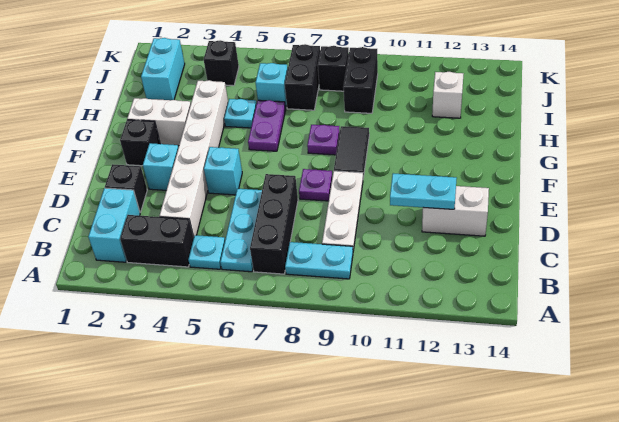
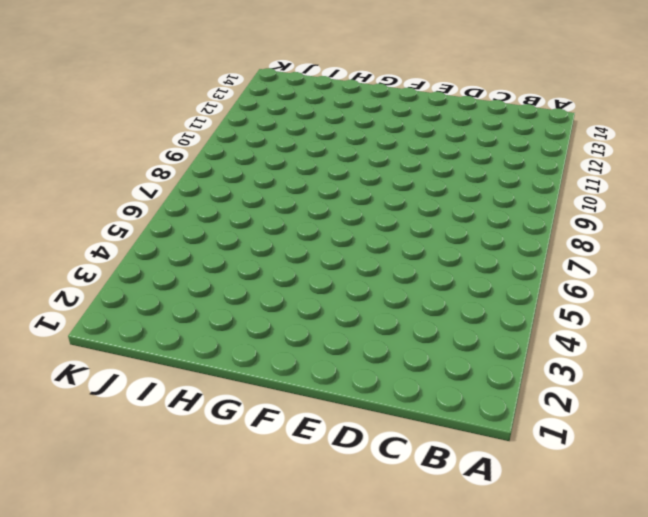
none -> cyan brick B2:C2 level 1
none -> black brick B3:B4 level 1
none -> cyan plate B5 level 1

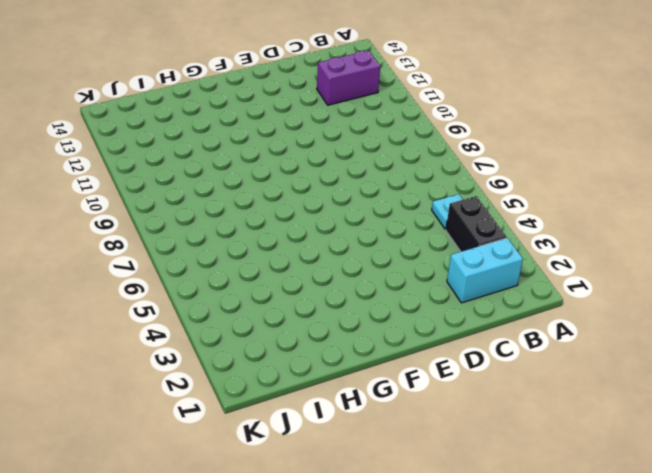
purple brick B12:C12 level 1 -> none
none -> cyan plate B6:D6 level 1
none -> black brick B7:D7 level 1
none -> cyan plate B8:B9 level 1

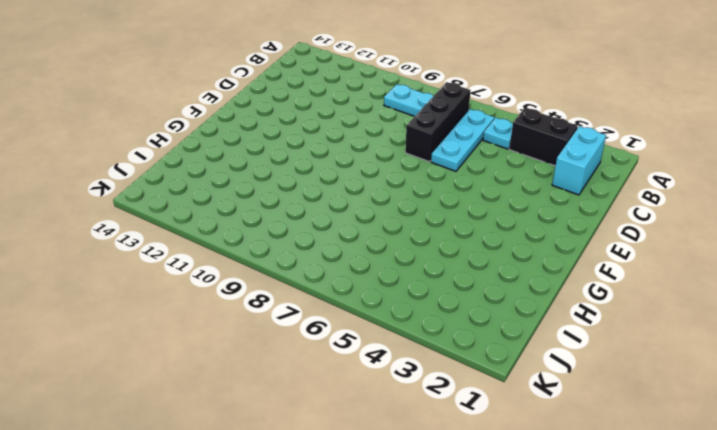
none -> white brick C4:H4 level 1
none -> white plate C9:E9 level 1
none -> black brick D2 level 1

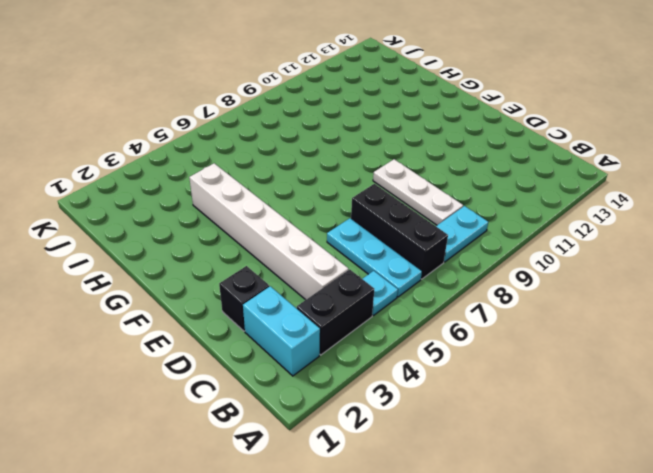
none -> white brick D12:D13 level 1
none -> cyan brick E3 level 1
none -> cyan brick E5 level 1

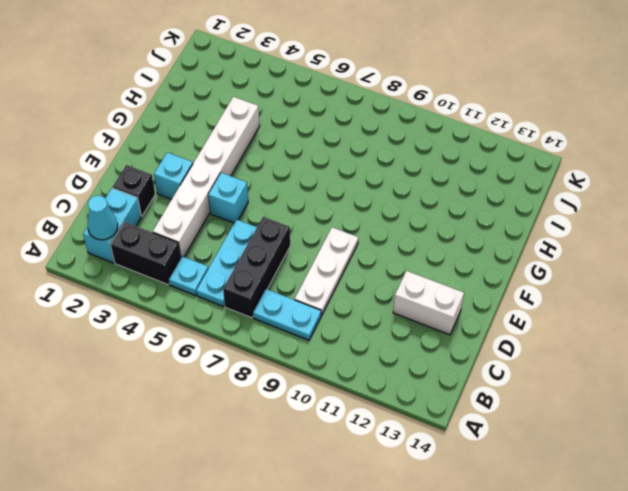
cyan cone B2 level 2 -> none
none -> purple plate E8 level 1
none -> black brick F2 level 1
none -> black tile F9:G9 level 1

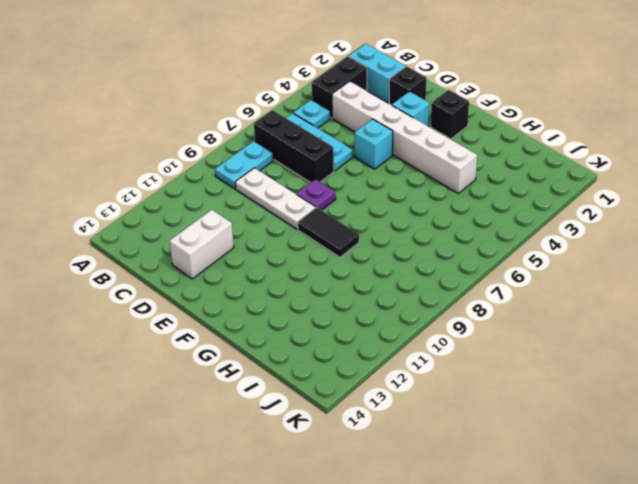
none -> white brick G2:G3 level 1
none -> purple plate G6:H6 level 1
none -> purple plate G8 level 1

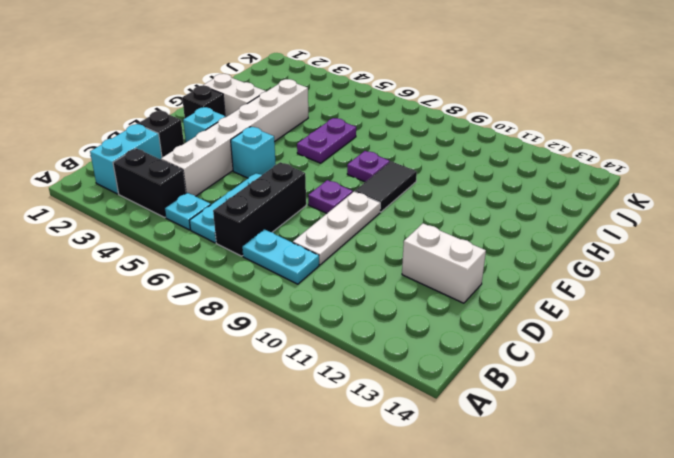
none -> cyan plate H5 level 1
none -> cyan brick I2:J2 level 1
none -> cyan brick I6 level 1

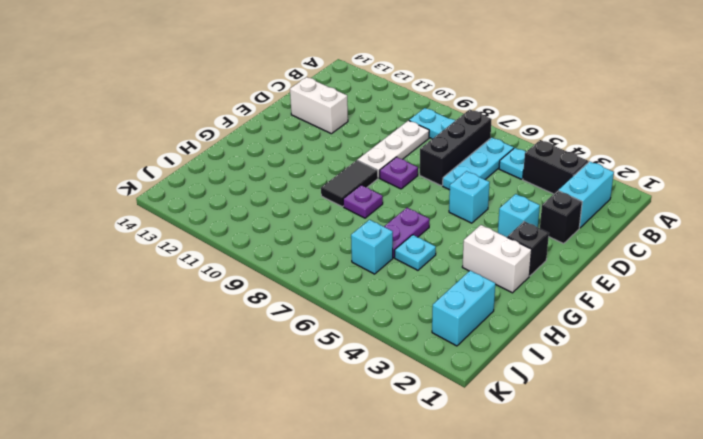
none -> white brick C4:H4 level 1
none -> black brick I7:J7 level 1
none -> black brick I9:J9 level 1

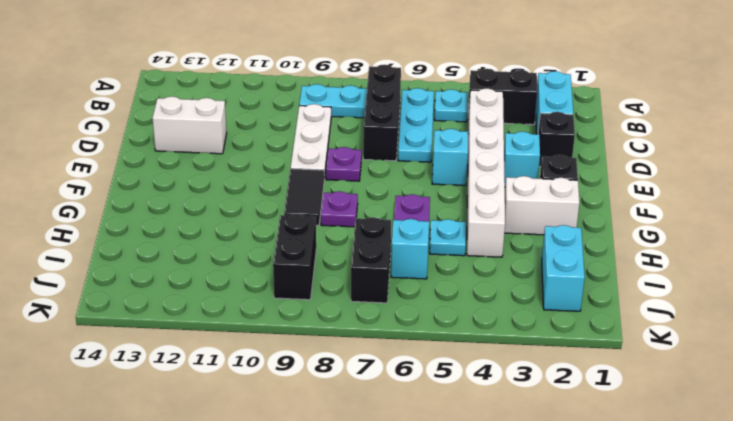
none -> white brick I12 level 1
none -> black brick J4 level 1
none -> black brick J8 level 1

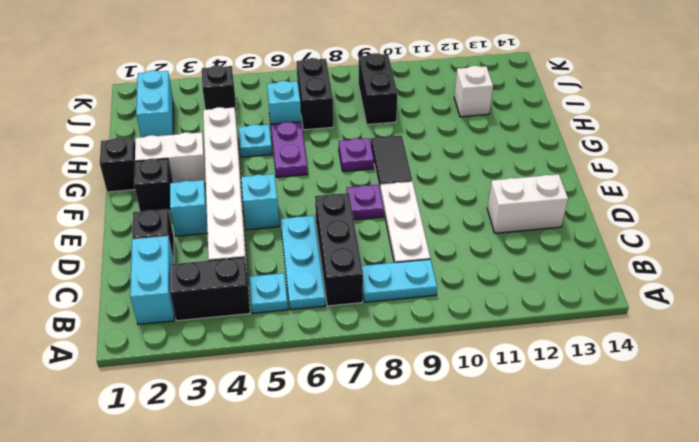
black brick G1 level 1 -> black brick J8 level 1
none -> cyan plate D11:D12 level 2

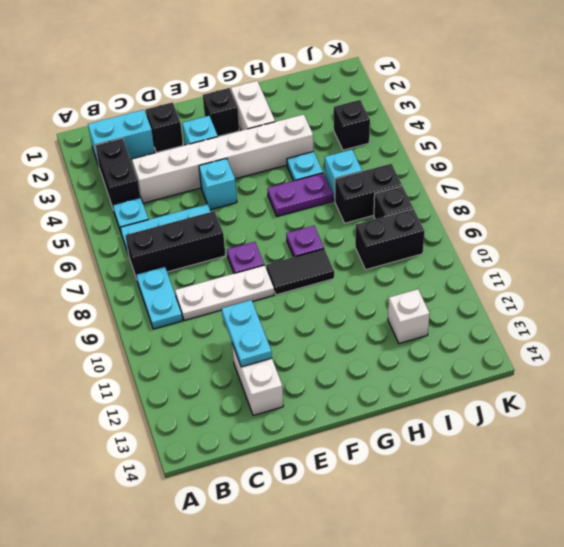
none -> cyan brick I2:J2 level 1

